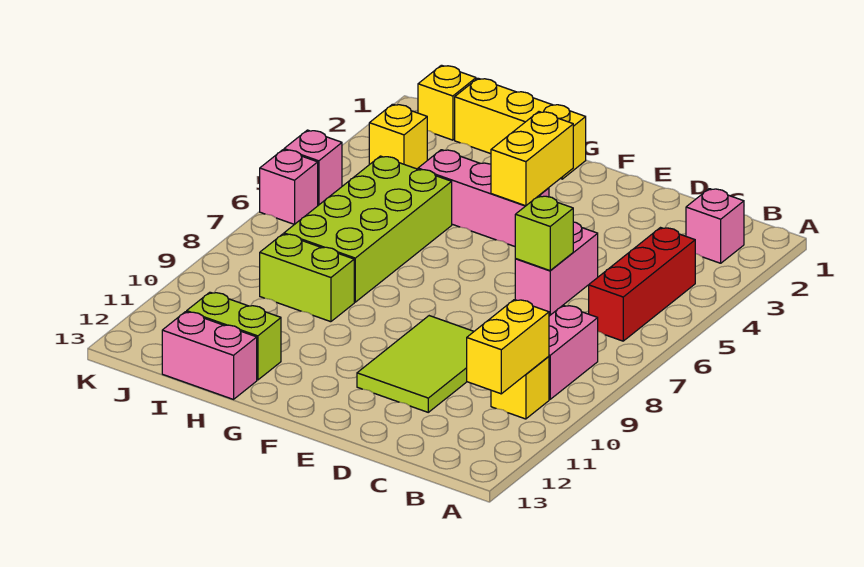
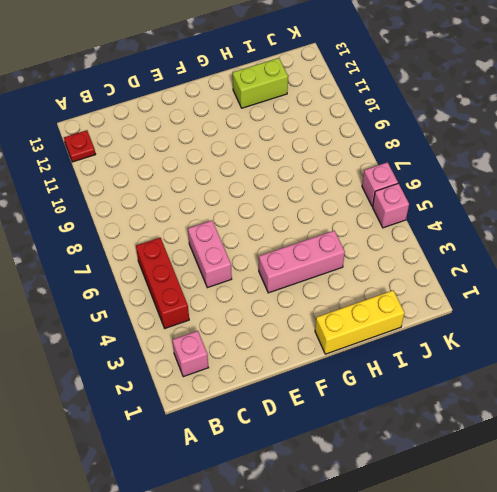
red plate A12 level 1 -> none
none -> pink brick B8:B9 level 1
none -> yellow brick B10 level 1
none -> lime tile D9:E11 level 1

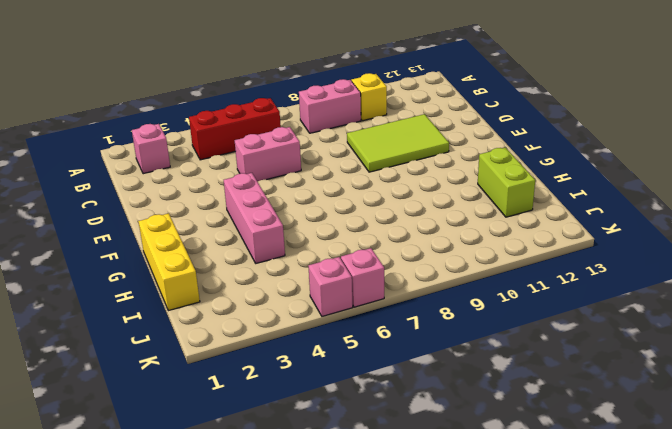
none -> lime brick H5:I8 level 1
none -> lime brick H9:I9 level 1
none -> pink brick H13:I13 level 1

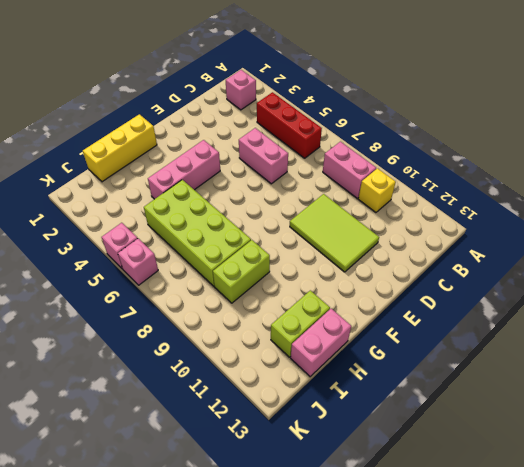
none -> yellow brick J1 level 1
none -> yellow brick J3 level 1
none -> yellow brick B10:B11 level 2

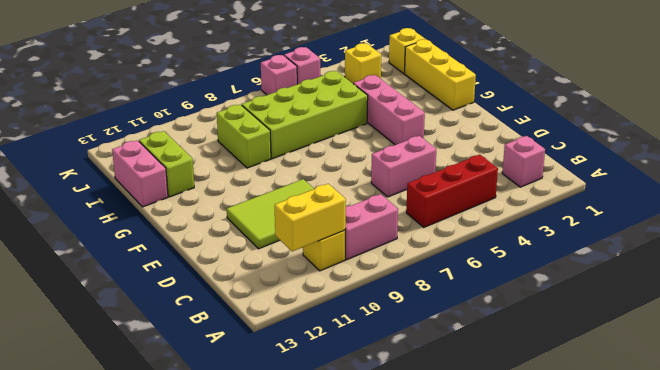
none -> lime brick D6 level 2
none -> yellow brick F3:F4 level 2

